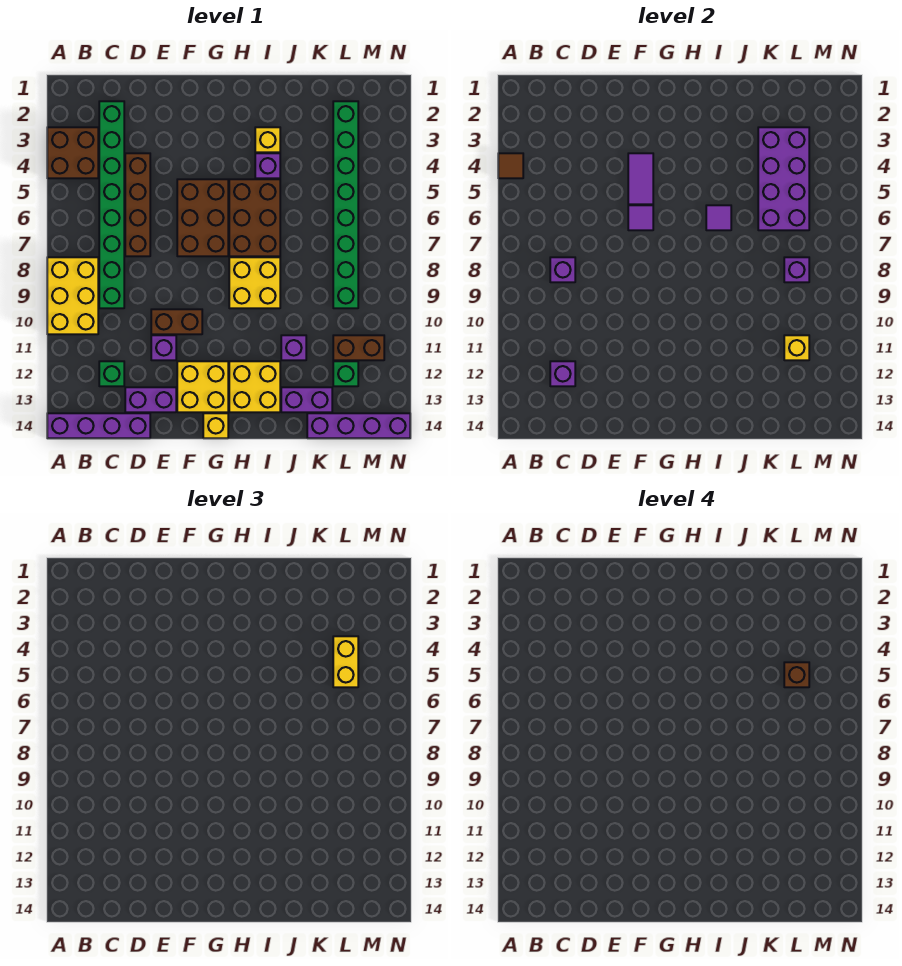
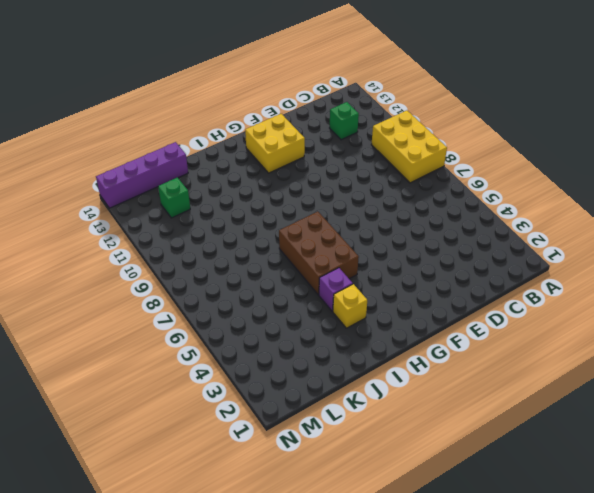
none -> brown brick A3:B4 level 1
none -> purple brick A14:D14 level 1
none -> green brick C2:C9 level 1
none -> brown brick D4:D7 level 1

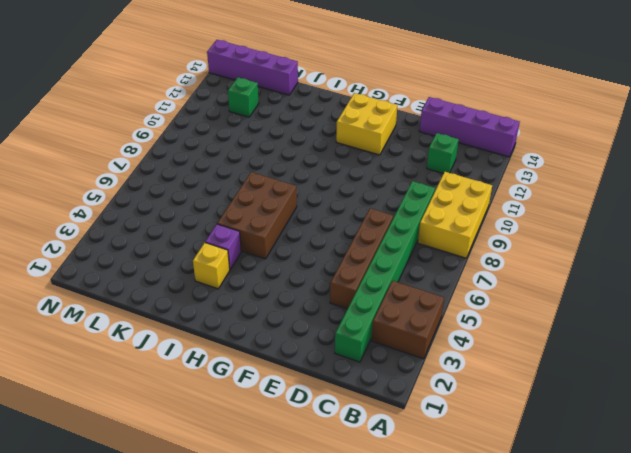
none -> purple brick D13:E13 level 1
none -> brown brick E10:F10 level 1
none -> purple brick E11 level 1
none -> brown brick F5:G7 level 1

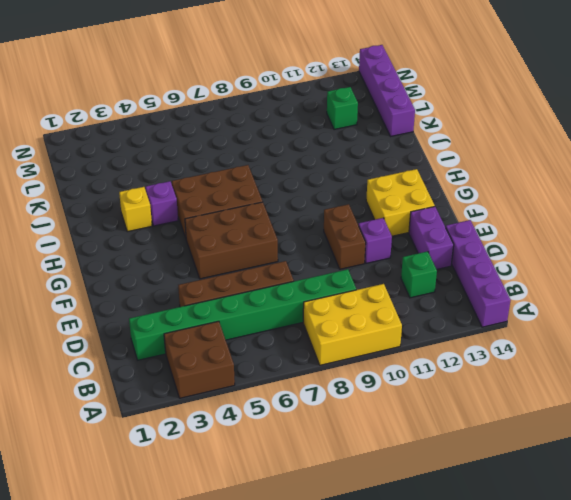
none -> yellow brick G14 level 1
none -> yellow brick H8:I9 level 1
none -> yellow brick H12:I13 level 1
none -> purple brick J11 level 1

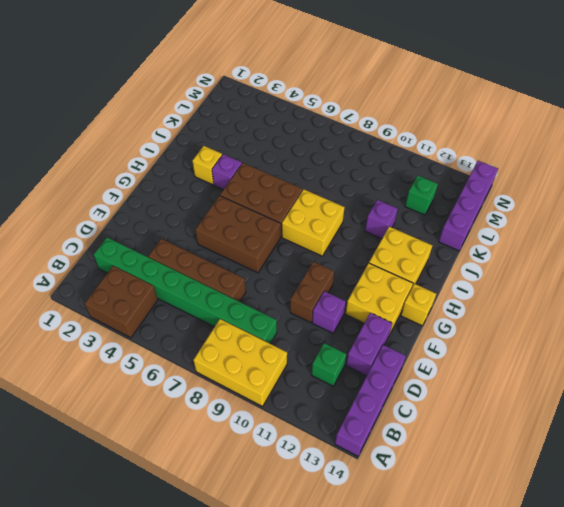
none -> purple brick J13:K13 level 1
none -> green brick L2:L9 level 1
none -> brown brick L11:M11 level 1
none -> brown tile A4 level 2

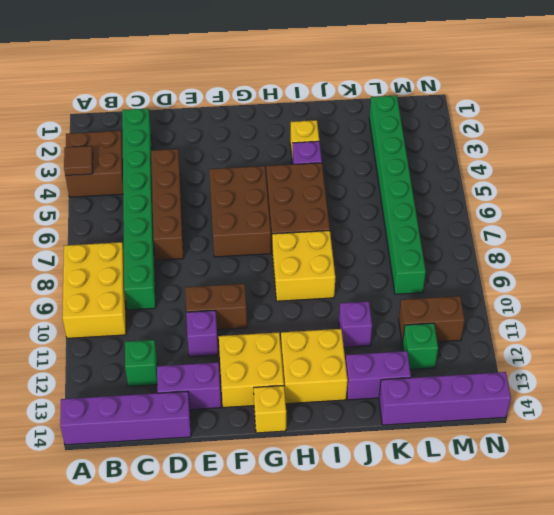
none -> purple brick C8 level 2
none -> purple brick C12 level 2
none -> purple tile F4:F5 level 2
none -> purple tile F6 level 2

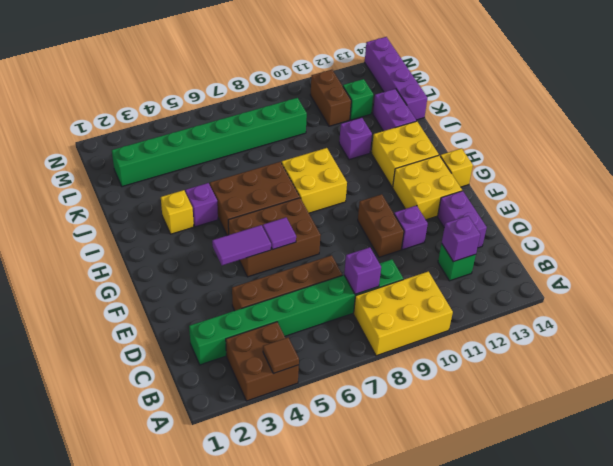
none -> purple brick A14:D14 level 1
none -> purple tile I6 level 2
none -> purple brick K3:L6 level 2
none -> purple brick L8 level 2

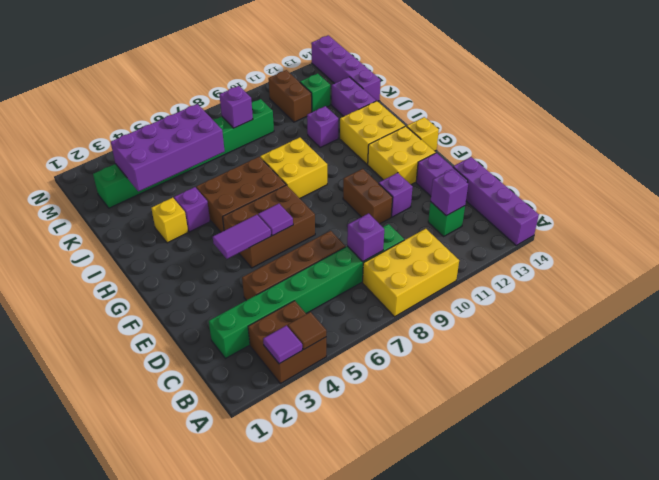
purple tile A3 level 2 -> purple tile I6 level 2
none -> yellow brick L11 level 2
none -> yellow brick L4:L5 level 3
none -> brown brick L5 level 4

